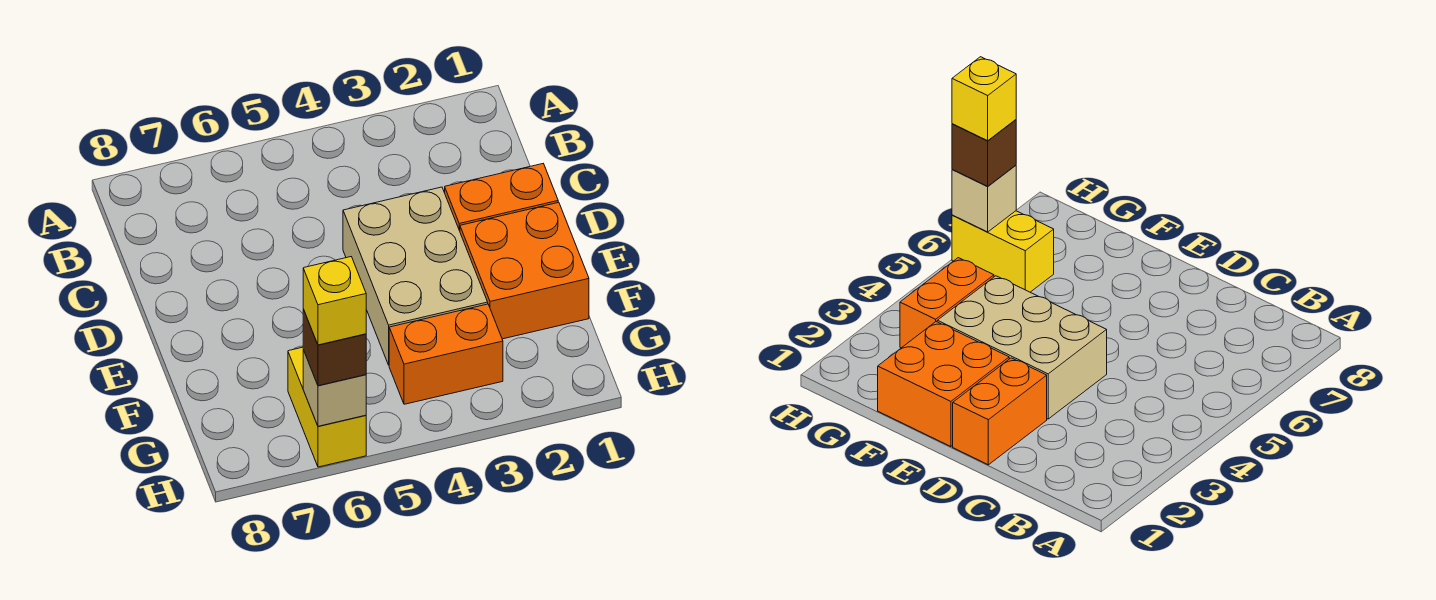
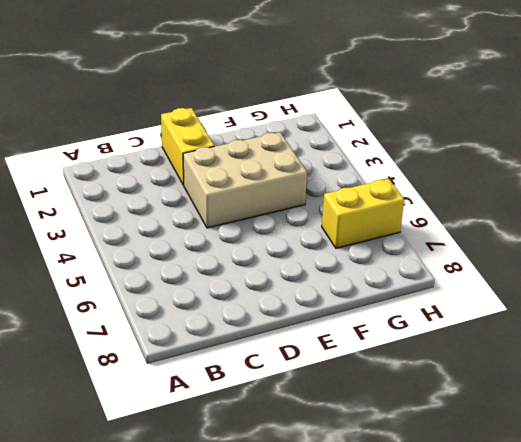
yellow brick D1:D2 level 1 -> orange brick D1:D2 level 1
none -> orange brick E1:F2 level 1
none -> orange brick G3:G4 level 1

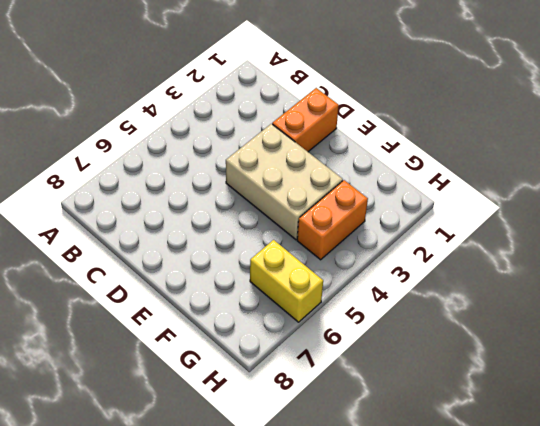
none -> orange brick E1:F2 level 1
none -> tan brick H6 level 2

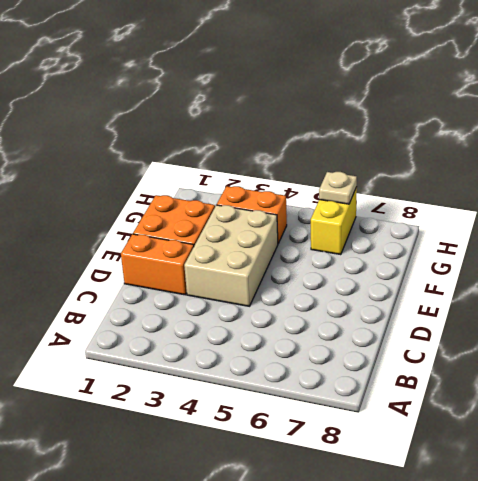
tan plate H6 level 2 -> tan brick H6 level 2
none -> brown brick H6 level 3
none -> yellow brick H6 level 4

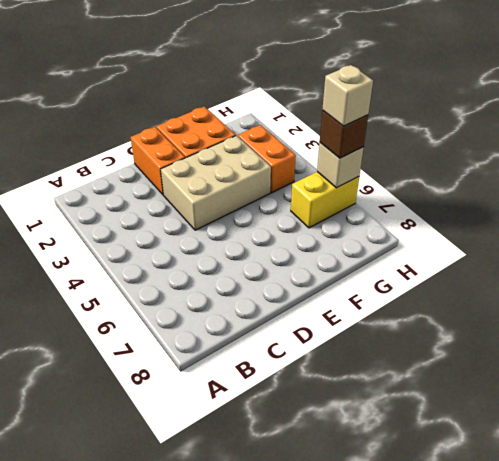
tan brick H6 level 4 -> yellow brick H6 level 4

